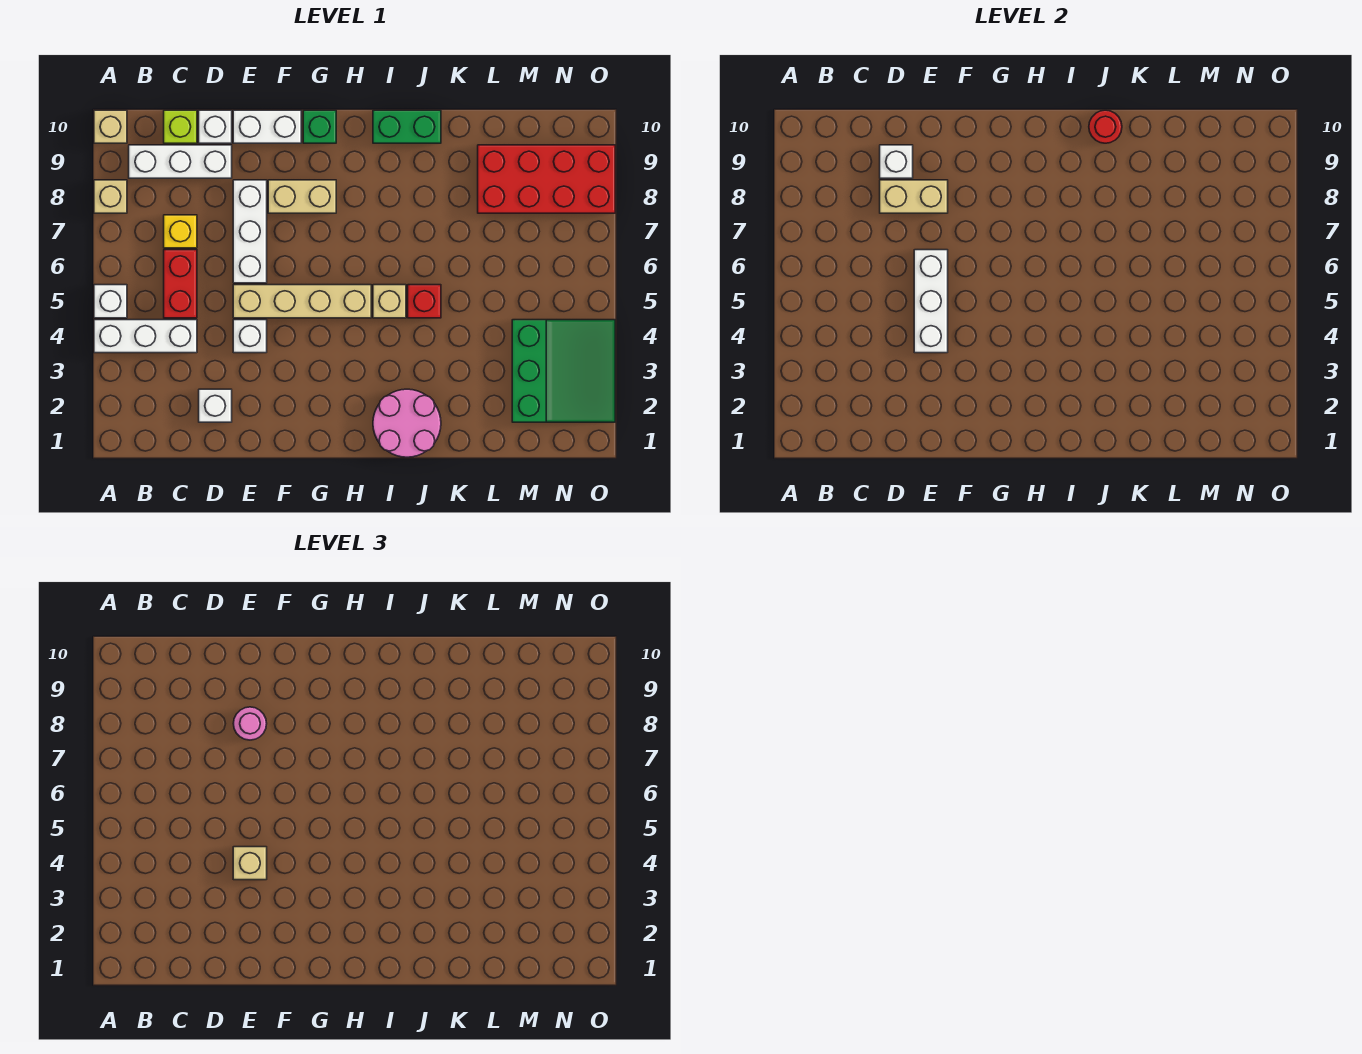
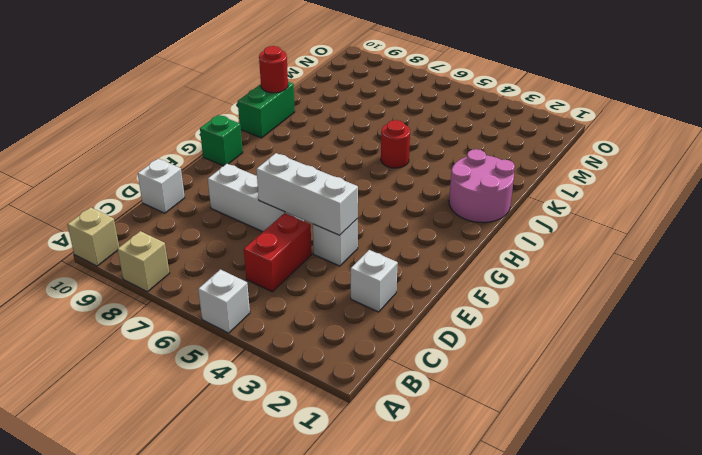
red brick C5:D5 level 1 -> red brick C5:C6 level 1
red round brick J5 level 1 -> red brick J5 level 1
none -> white brick A4:C4 level 1
none -> white brick B9:D9 level 1
none -> yellow brick C7 level 1

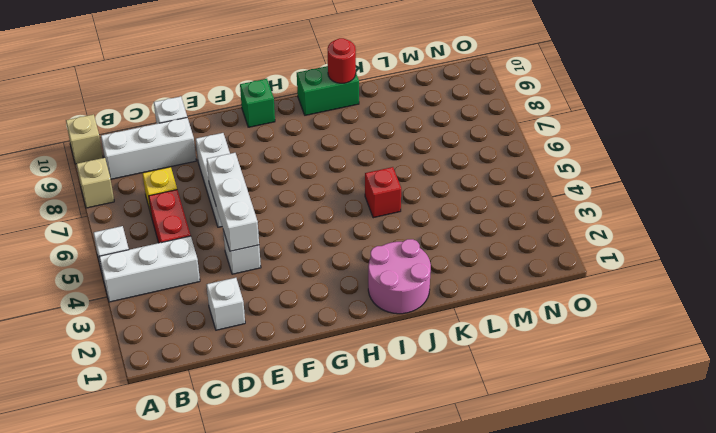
none -> lime brick C10 level 1
none -> tan brick E5:H5 level 1
none -> white brick E10:F10 level 1

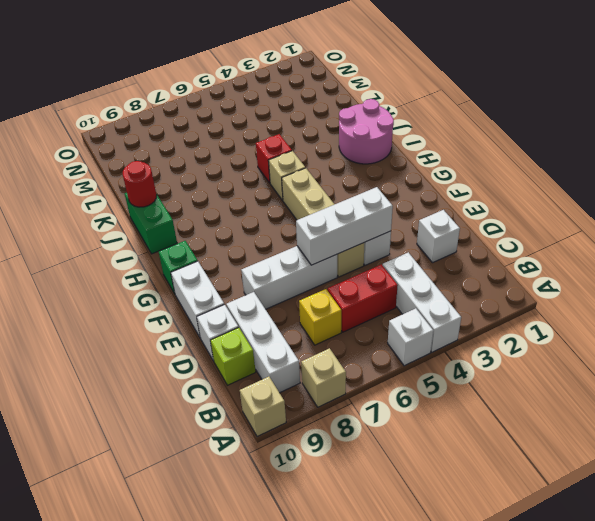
none -> tan brick F8:G8 level 1
none -> red brick L8:O9 level 1
none -> green slope M2:O4 level 1 top M

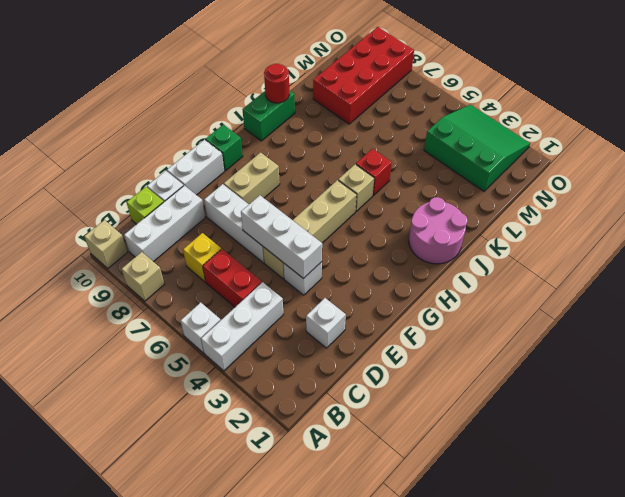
none -> tan brick D8:E8 level 2
none -> white brick D9 level 2
none -> tan brick E4 level 3

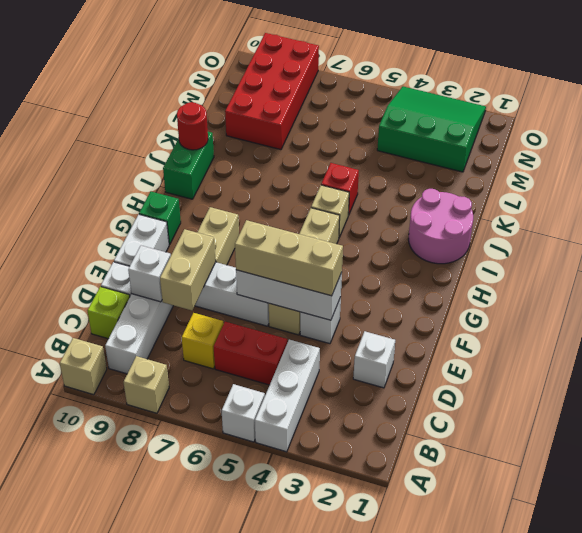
tan brick E4:E6 level 3 -> tan brick E4 level 3
none -> pink round brick E8 level 3

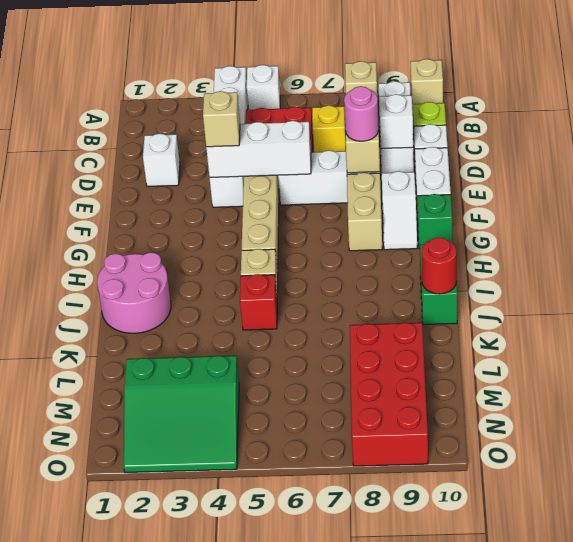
white slope F9:G9 level 1 top F -> none

